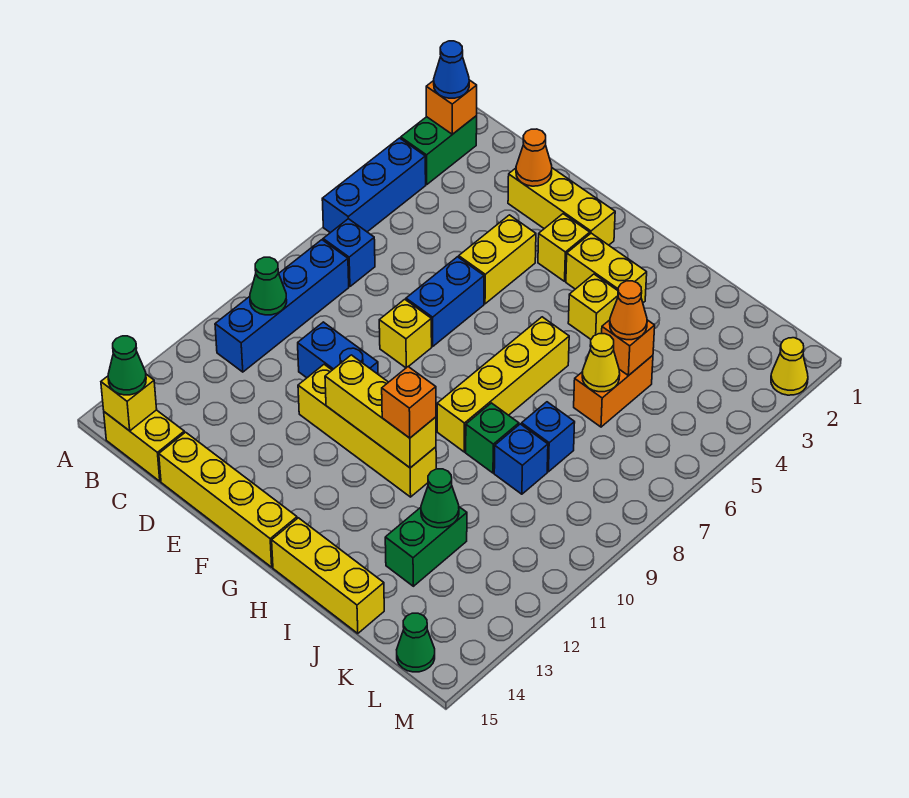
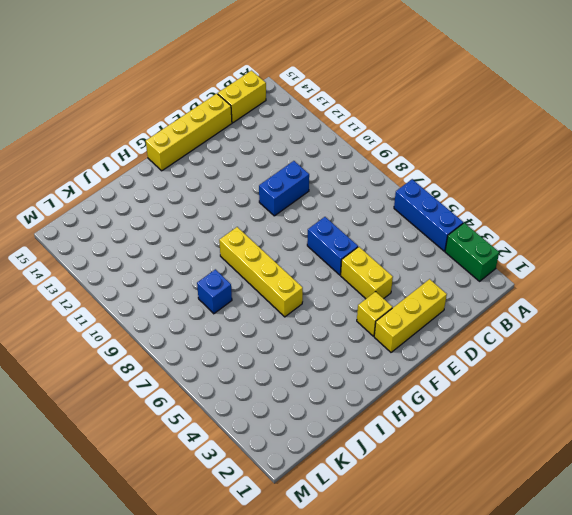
none -> blue brick B7 level 1
none -> blue brick B8:B11 level 1
none -> yellow brick E8 level 1
none -> yellow brick E11:H11 level 1

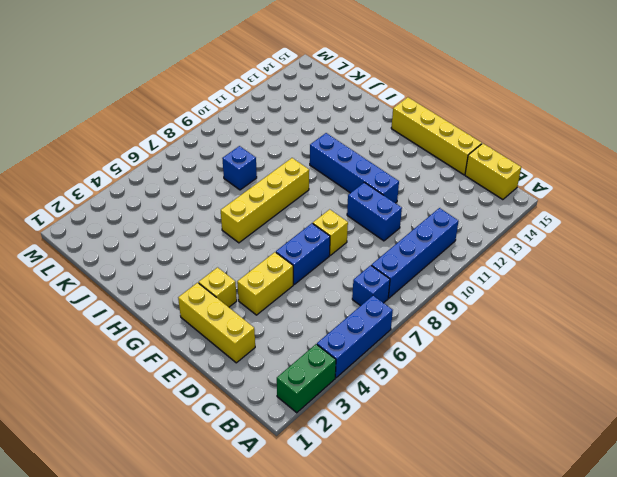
blue brick E11:H11 level 1 -> yellow brick E11:H11 level 1
none -> yellow brick G3:H3 level 1
none -> yellow brick H4 level 1
none -> yellow brick H15:J15 level 1
none -> green brick I9 level 1

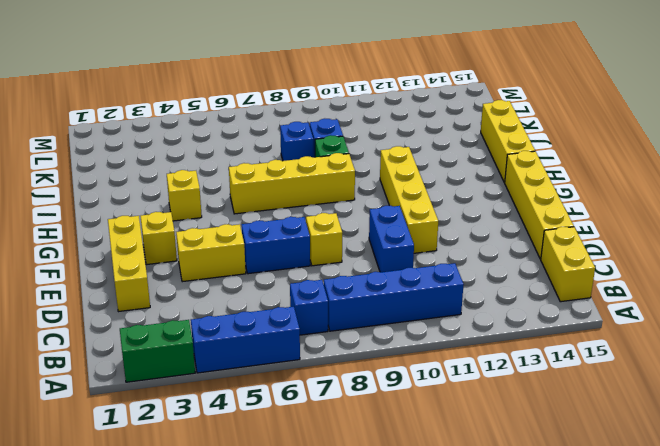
none -> yellow brick G3:H3 level 1
none -> orange brick J5:J6 level 1
none -> green brick J12:J13 level 1
none -> green cone L15 level 1

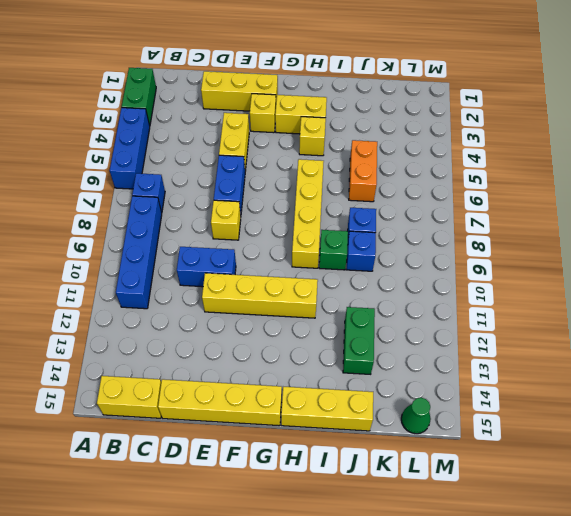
none -> yellow cone M2 level 1
none -> orange brick A2 level 2
none -> green cone B10 level 2
none -> yellow brick B15 level 2

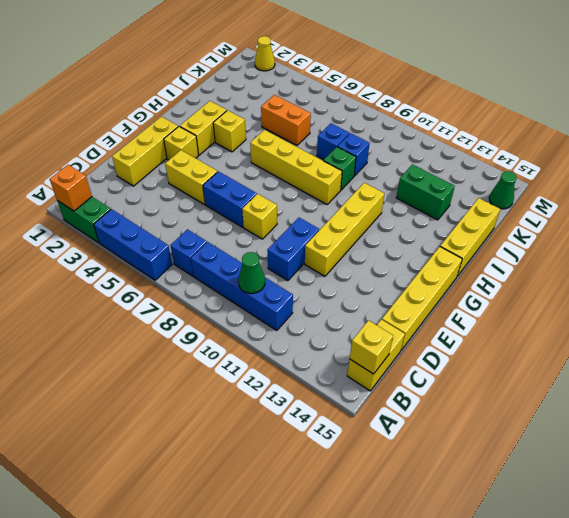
none -> orange cone D2 level 2
none -> yellow brick F11:H11 level 2
none -> orange brick J5 level 2
none -> yellow cone J6 level 2

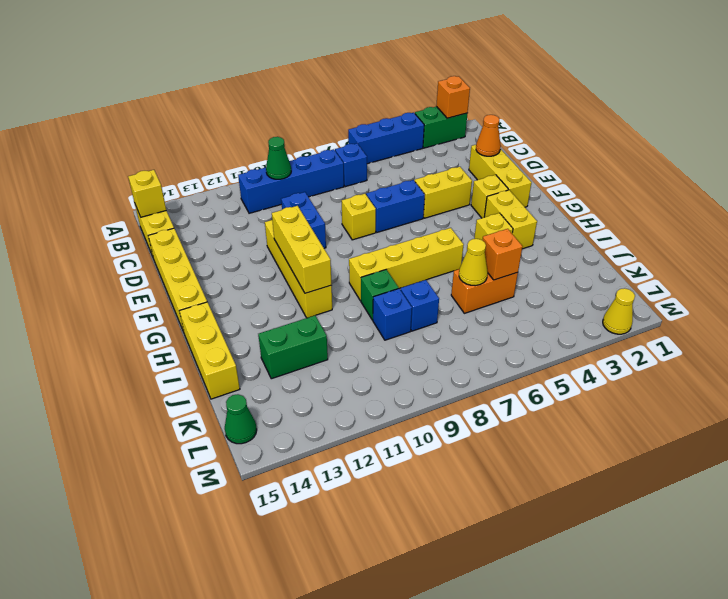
none -> green cone J12 level 2
none -> blue cone A2 level 3
none -> green cone B15 level 3
none -> orange brick H11 level 3

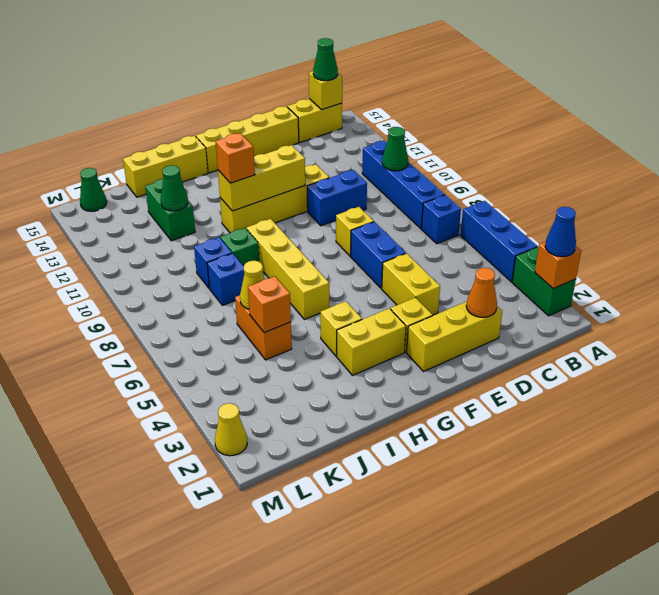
none -> orange cone J5 level 3

